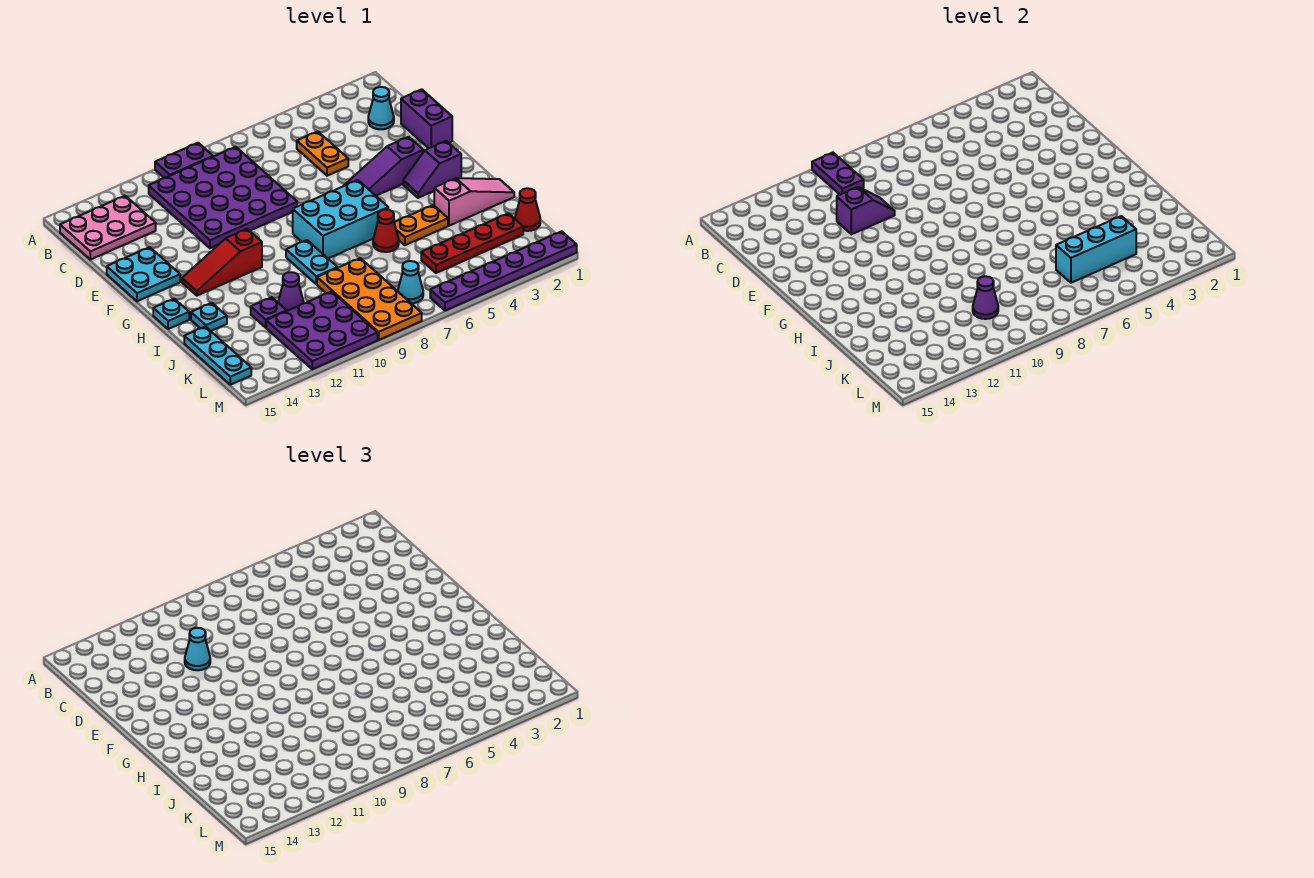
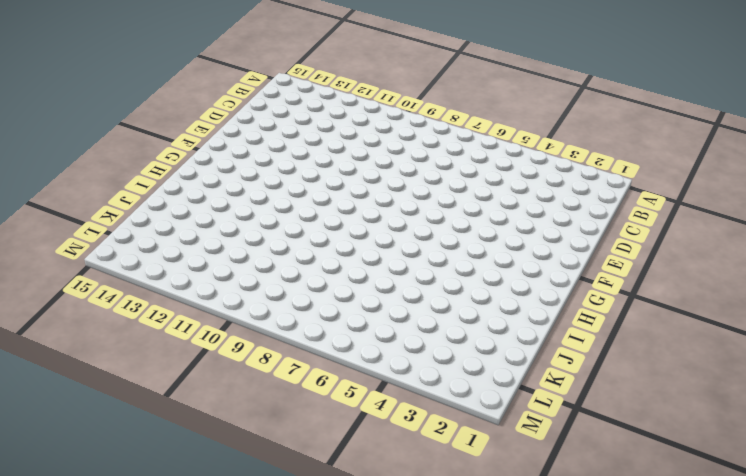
none -> purple plate A9:A10 level 1
none -> purple plate B8:E11 level 1
none -> pink plate B13:C15 level 1
none -> cyan cone C2 level 1

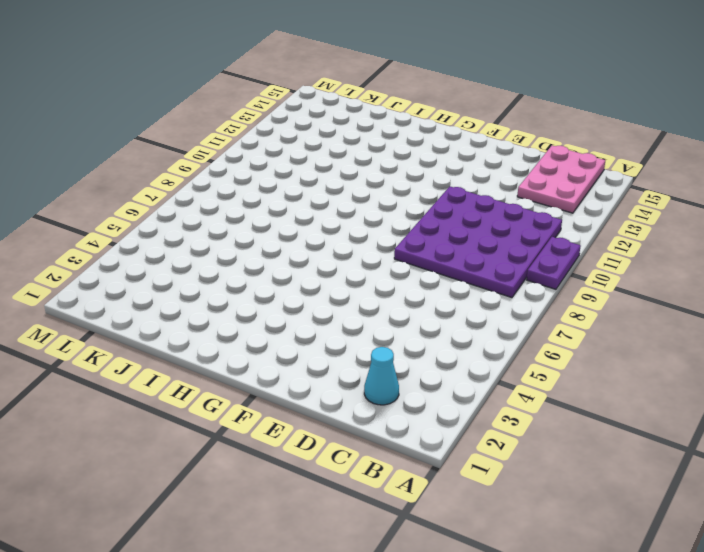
none -> orange plate C5:D5 level 1
none -> purple brick D1:E1 level 1
none -> cyan plate E14:F15 level 1
none -> purple slope F3:F5 level 1 top 3

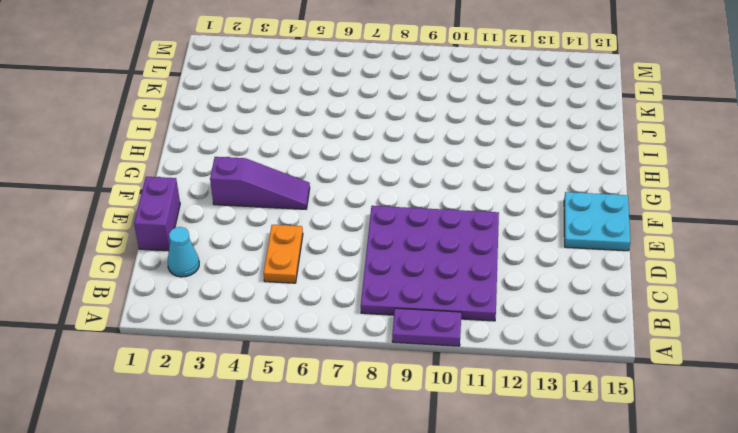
none -> pink plate B13:C15 level 1
none -> purple slope G2:G3 level 1 top 2
none -> cyan brick G6:H8 level 1
none -> red slope G11:G13 level 1 top 11

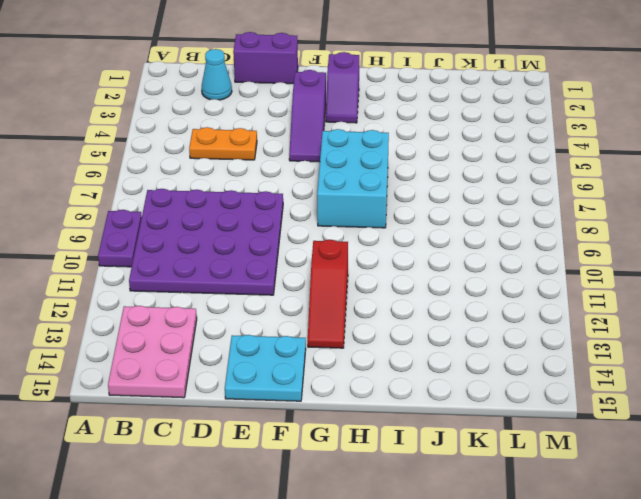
none -> cyan plate H9:I9 level 1
none -> cyan plate H15 level 1
none -> pink slope I1:I3 level 1 top 3
none -> orange plate I4:I5 level 1

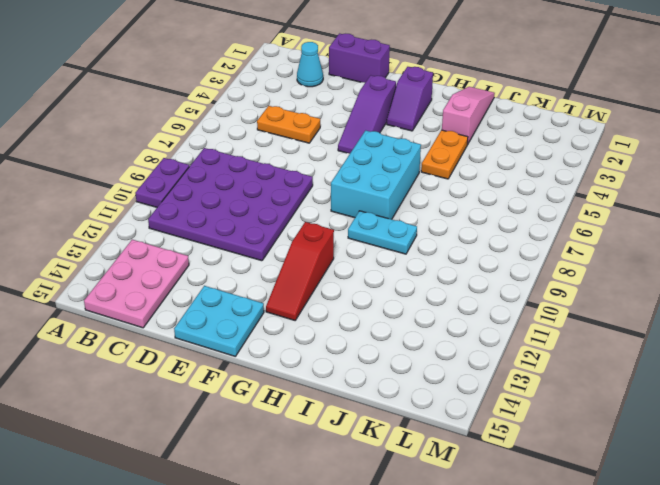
none -> cyan plate H15 level 1
none -> red cone I6 level 1
none -> cyan plate I14 level 1
none -> orange plate J8:M9 level 1

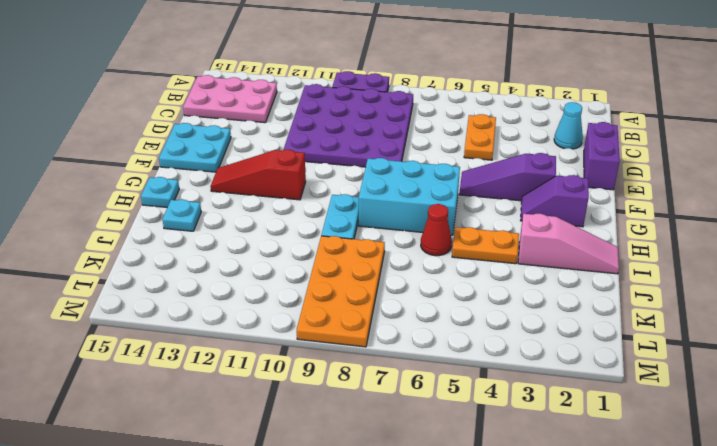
none -> purple cone J11 level 1
none -> purple plate J12 level 1
none -> cyan plate J15:L15 level 1
none -> red cone K1 level 1

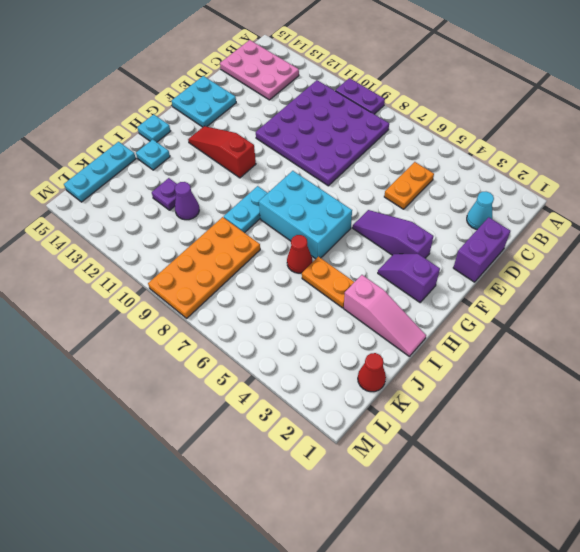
none -> red plate K2:K5 level 1
none -> purple plate K10:M12 level 1
none -> cyan cone L7 level 1
none -> purple plate M1:M6 level 1

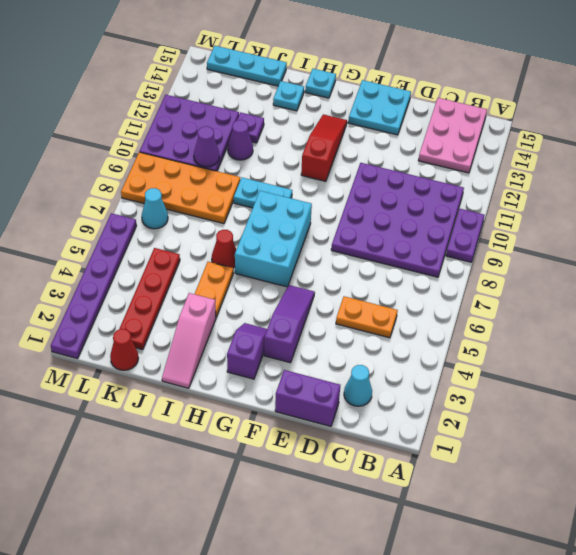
none -> purple plate A10:B10 level 2
none -> purple slope D10:D11 level 2 top 11
none -> cyan brick K4:K6 level 2
none -> cyan cone D11 level 3

